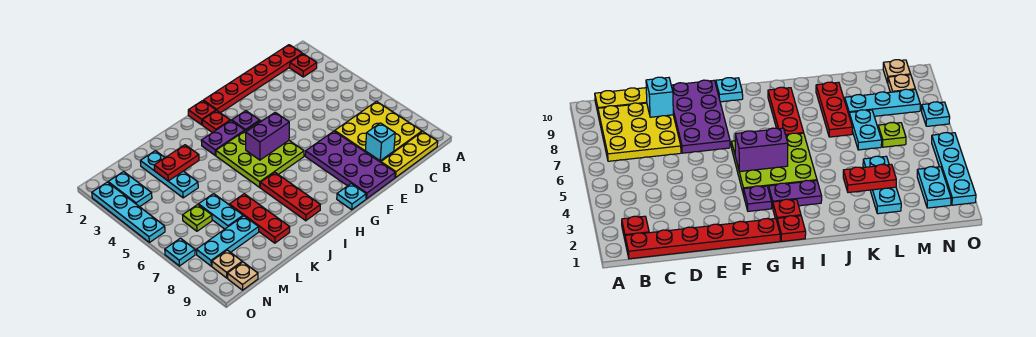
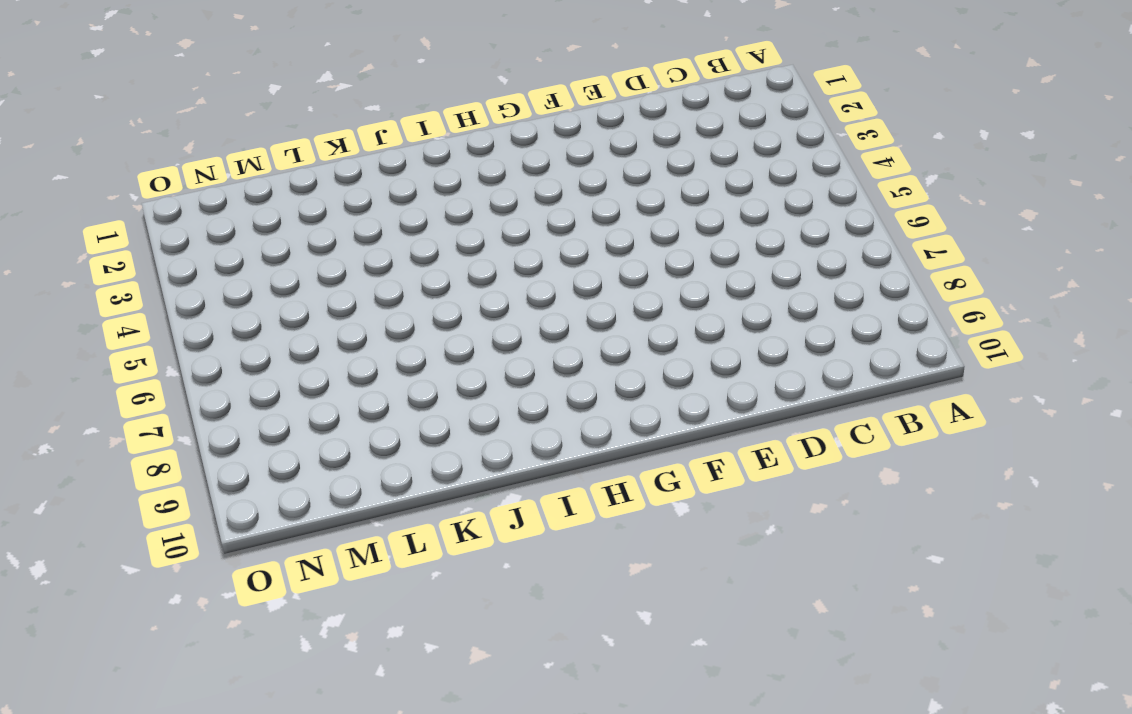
none -> red plate B1:G1 level 1
none -> red plate B2 level 1
none -> yellow plate B7:D9 level 1

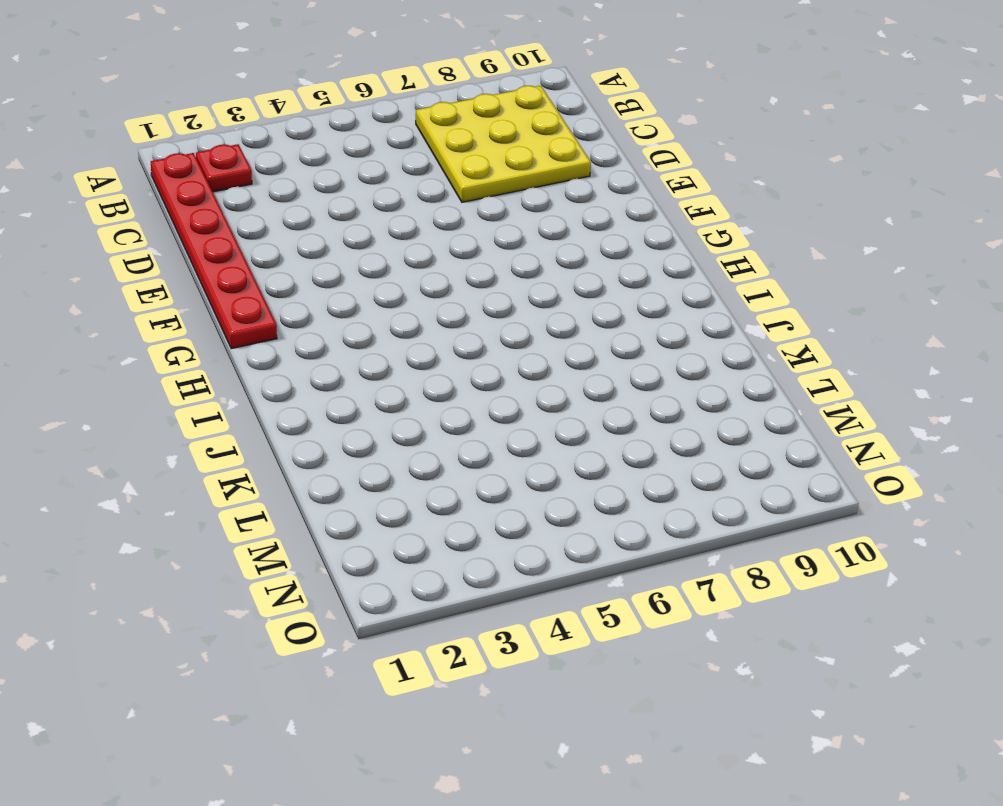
none -> yellow plate B10:D10 level 1
none -> purple plate E7:F10 level 1
none -> purple plate G3 level 1

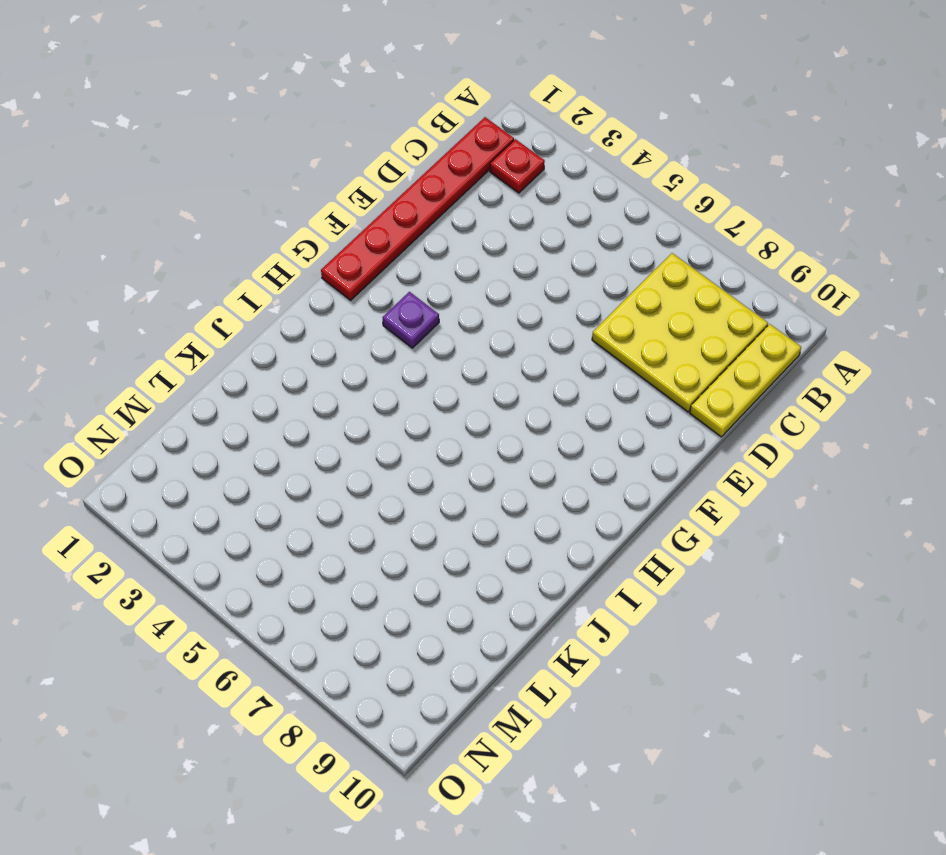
none -> purple plate E7:F10 level 1
none -> lime plate G4:I6 level 1
none -> cyan plate G10 level 1

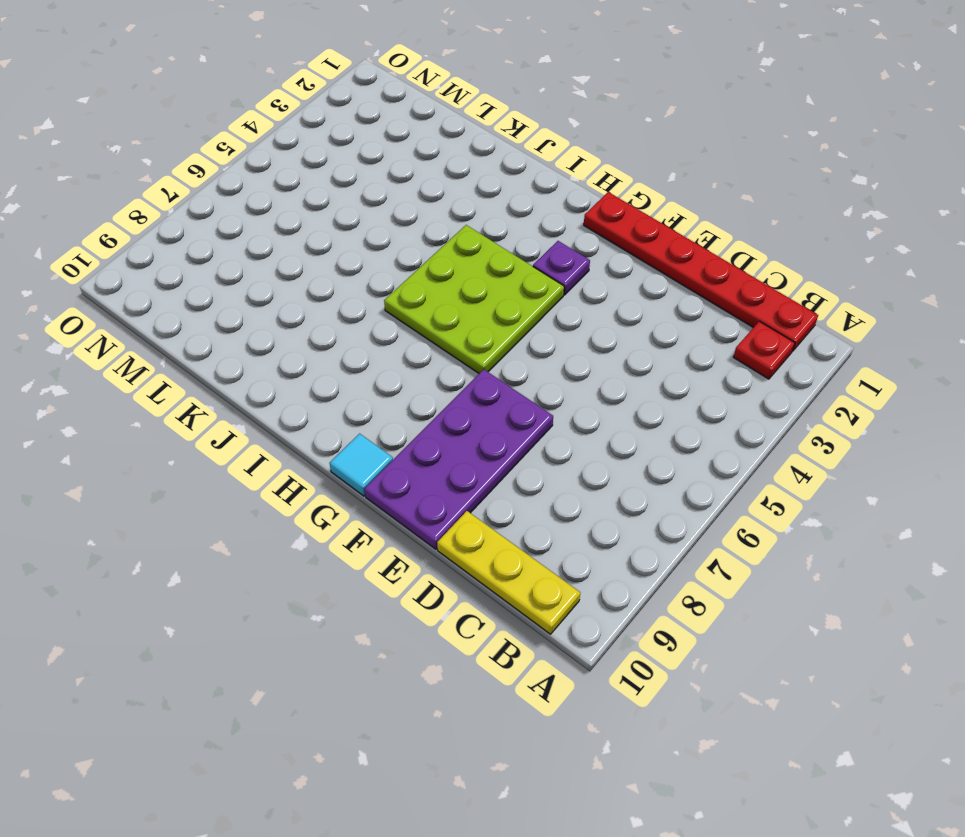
cyan tile G10 level 1 -> cyan plate G10 level 1
none -> yellow plate B7:D9 level 1
none -> red plate H1 level 1
none -> red plate H2 level 1

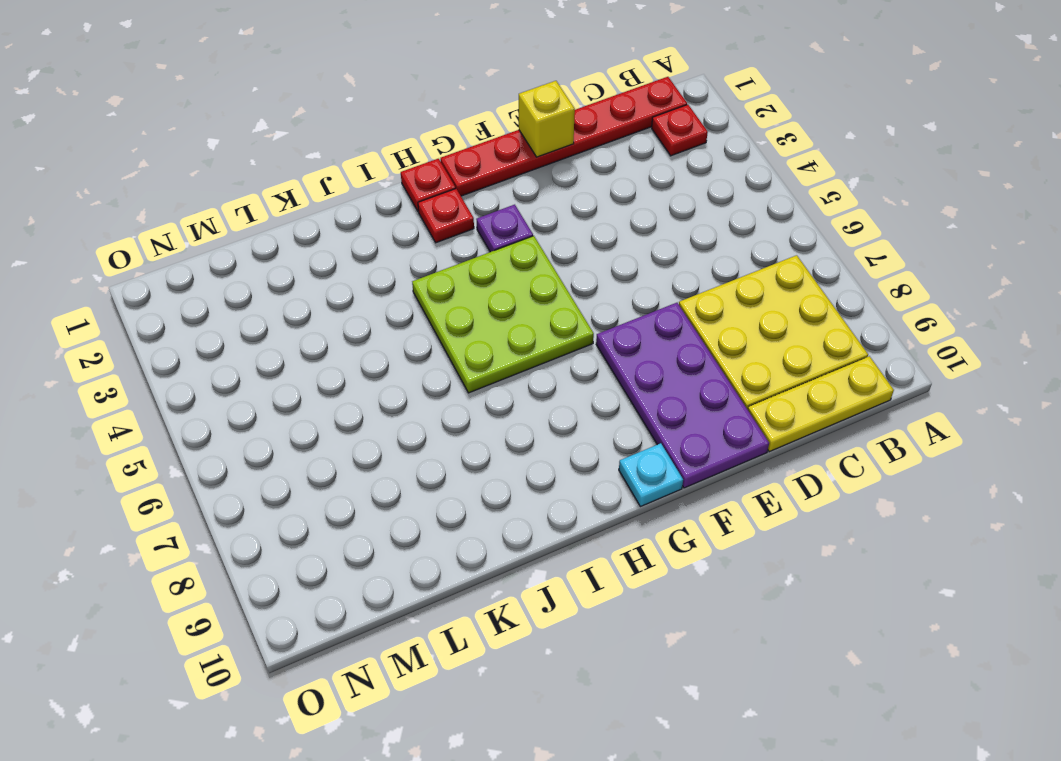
yellow brick E1 level 2 -> none
none -> purple plate H3:I3 level 1
none -> red plate I7:I9 level 1
none -> red plate K7:K9 level 1

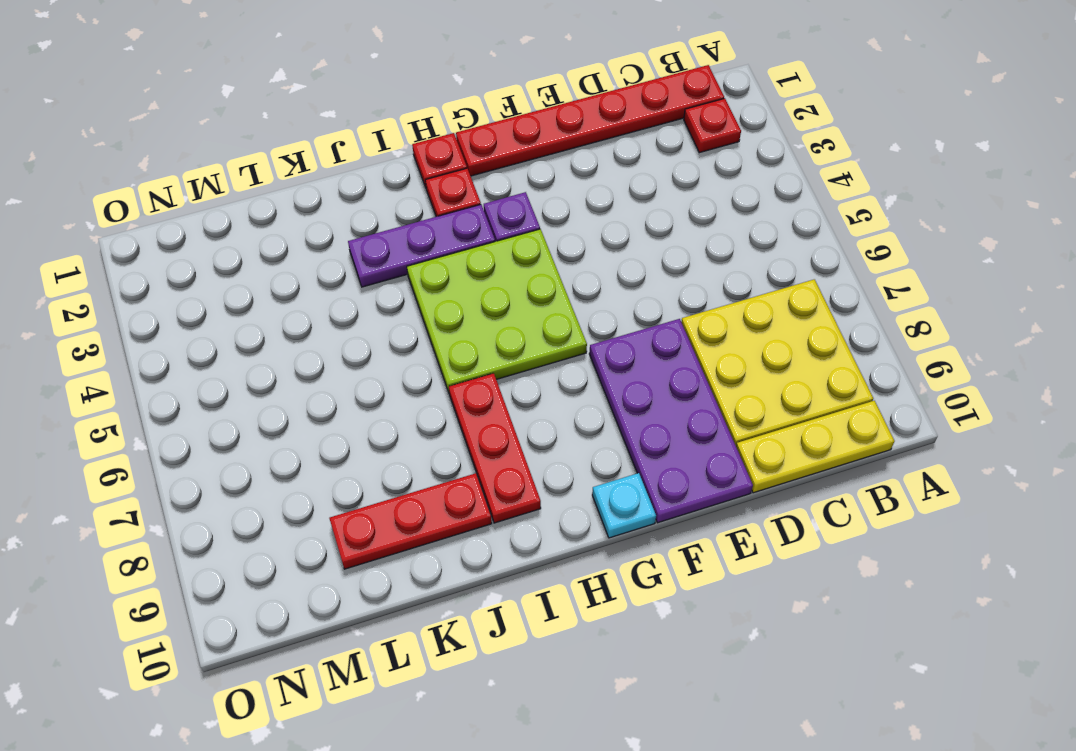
purple plate H3:J3 level 1 -> purple plate H3:I3 level 1
red plate J9:L9 level 1 -> red plate K7:K9 level 1
none -> cyan plate L2:L4 level 1
none -> cyan plate L6:L7 level 1
none -> cyan plate L8:N8 level 1

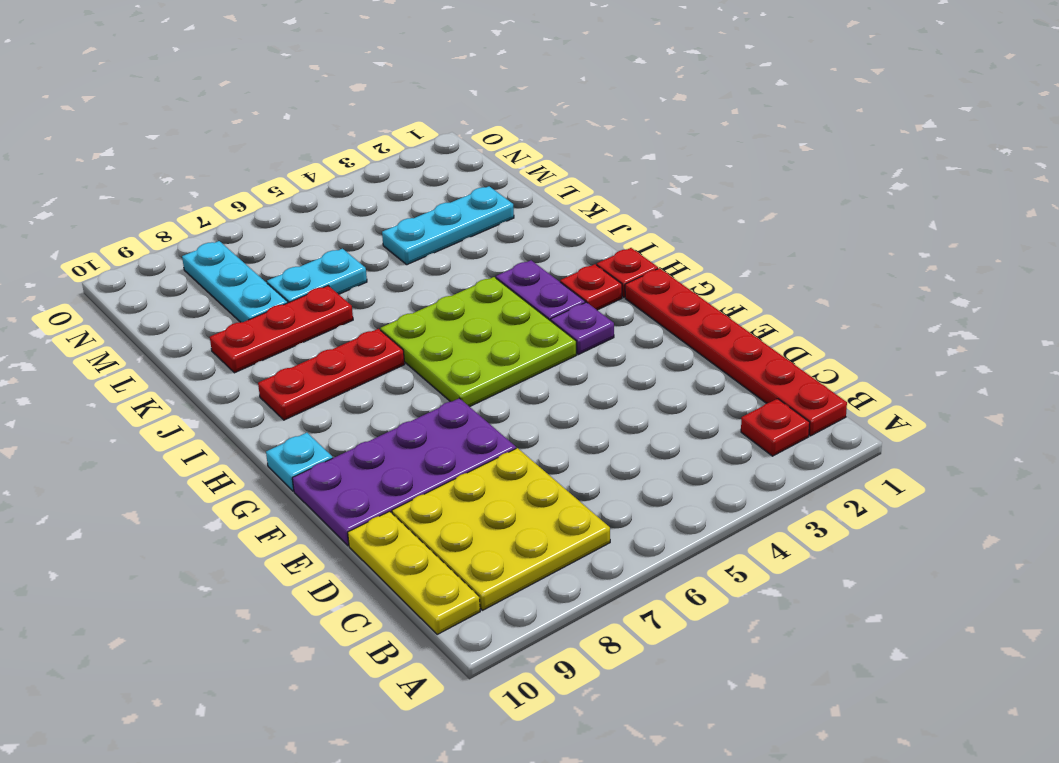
none -> lime plate M6 level 1
none -> cyan plate N2:N3 level 1
none -> tan plate N9 level 1

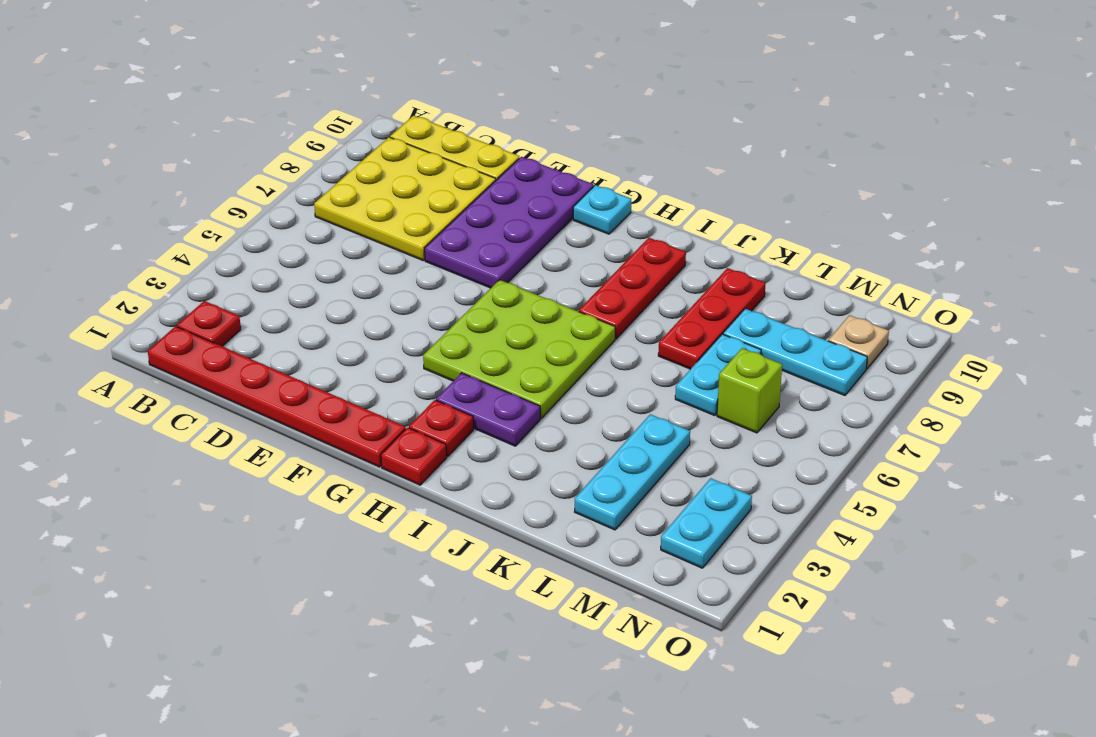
lime brick M6 level 1 -> lime plate M6 level 1
none -> purple plate G3 level 1
none -> tan plate N10 level 1
none -> cyan plate O2:O5 level 1

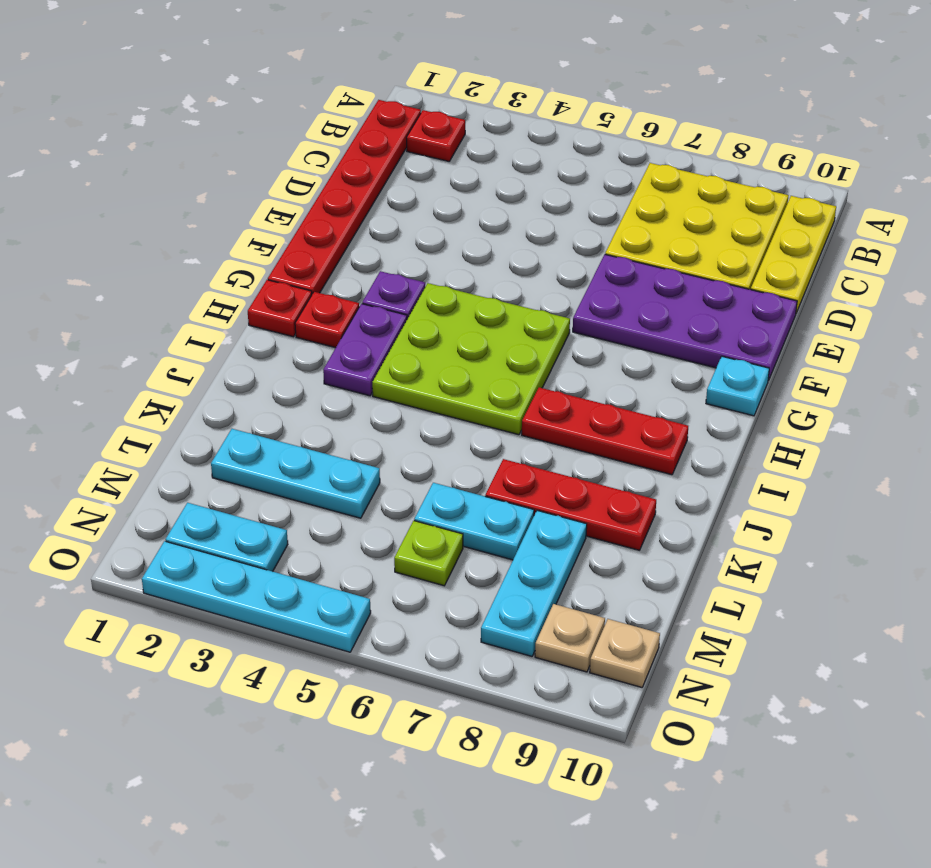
none -> cyan plate O7 level 1
none -> cyan brick D9 level 2
none -> purple brick G5:H5 level 2

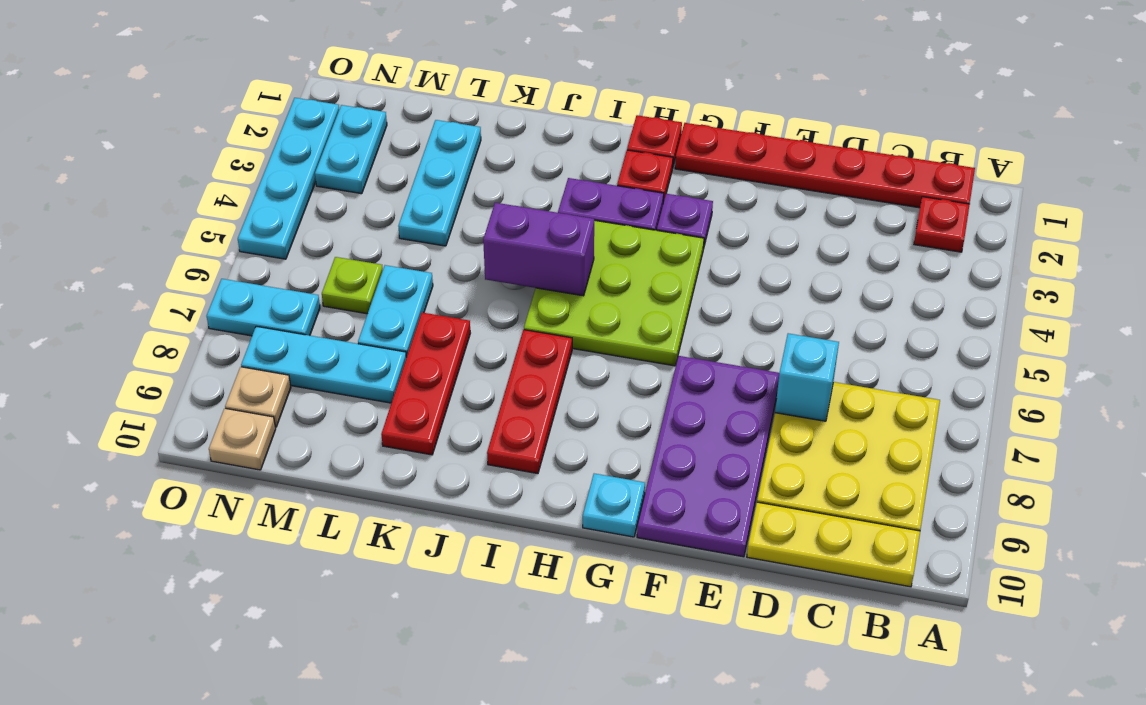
cyan brick D7 level 2 -> cyan brick D9 level 2
purple brick I5:J5 level 2 -> purple brick G5:H5 level 2
cyan plate N7:O7 level 1 -> cyan plate O7 level 1
none -> red plate K3:L3 level 2

